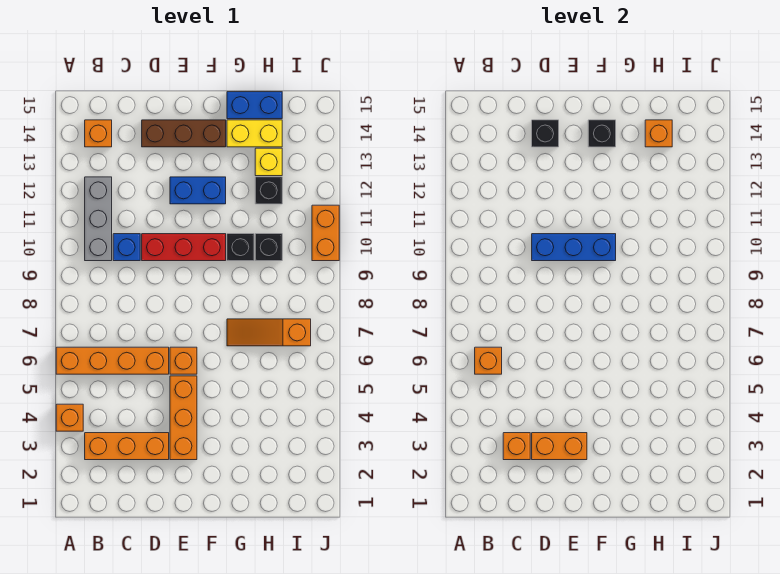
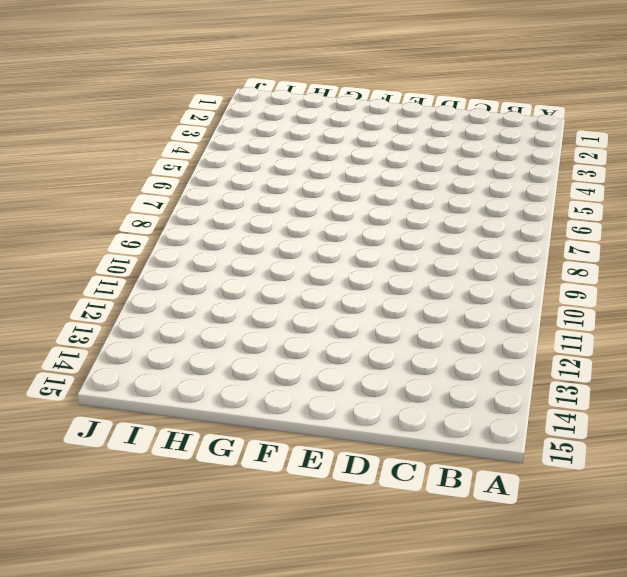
none -> orange brick A4 level 1
none -> orange brick A6:D6 level 1
none -> orange brick B3:D3 level 1

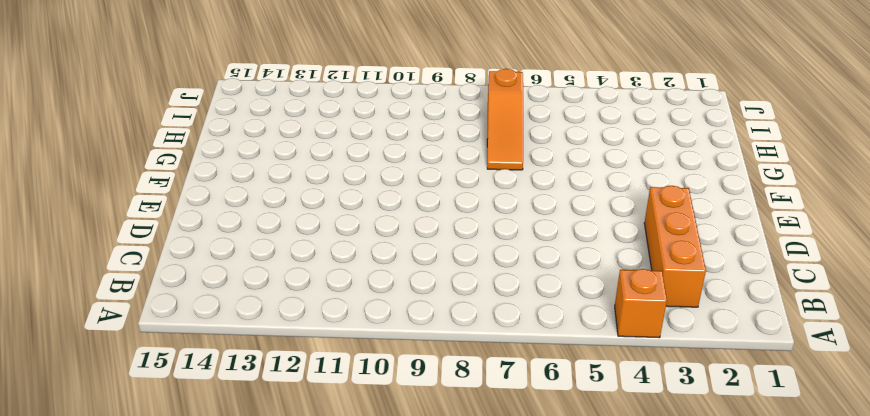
none -> orange brick A6:D6 level 1
none -> grey brick B10:B12 level 1
none -> orange brick B14 level 1

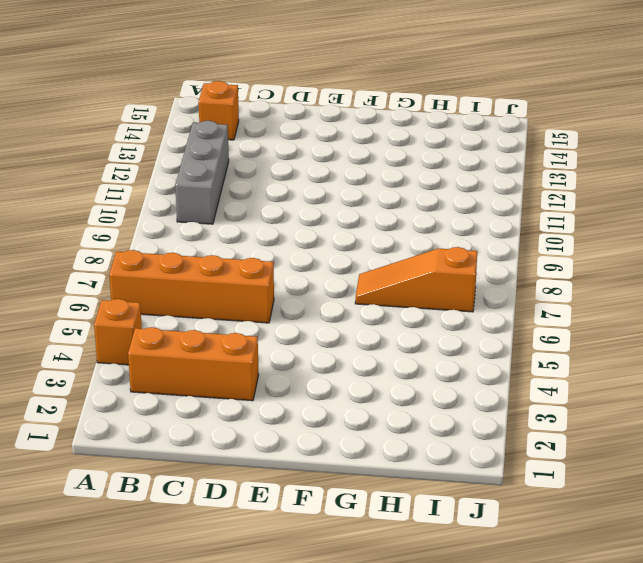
none -> blue brick C10 level 1
none -> red brick D10:F10 level 1
none -> brown brick D14:F14 level 1

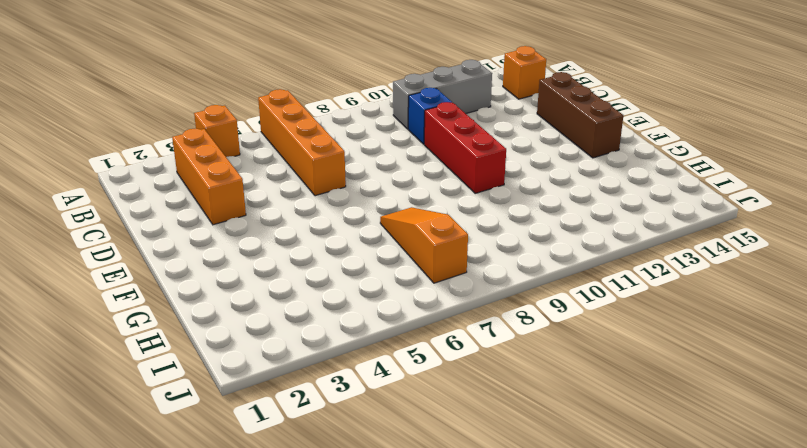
none -> orange brick E3:E5 level 1
none -> orange brick E6 level 1
none -> blue brick E12:F12 level 1

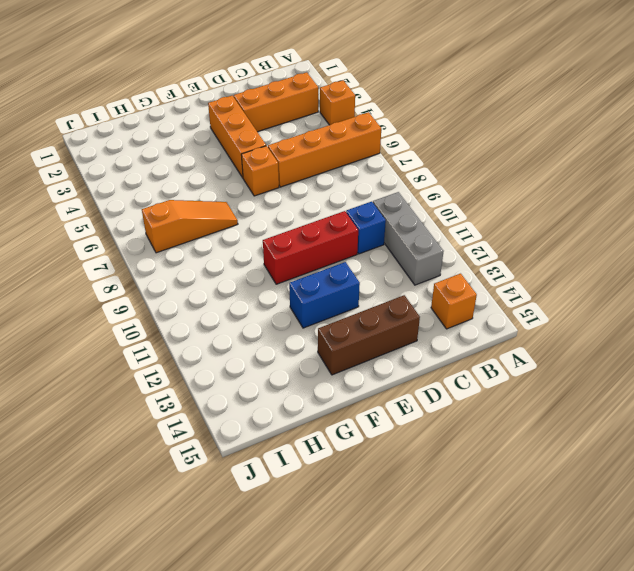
none -> black brick G10 level 1
none -> yellow brick G14:H14 level 1
none -> blue brick G15:H15 level 1

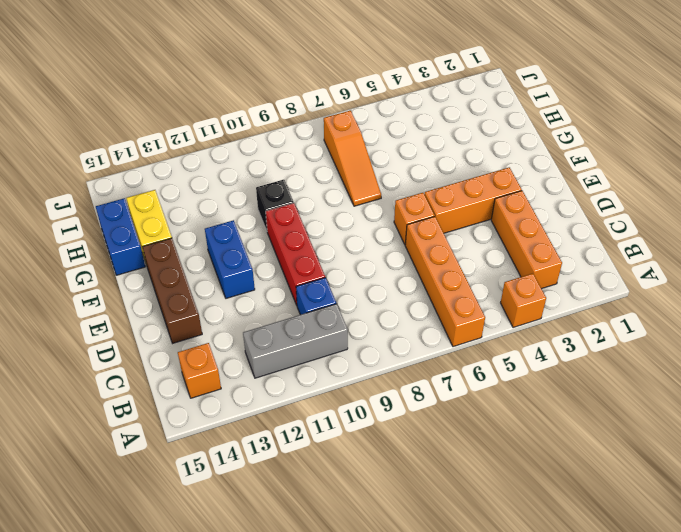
none -> black brick H10 level 1
none -> black brick H12 level 1
none -> yellow brick H13 level 1

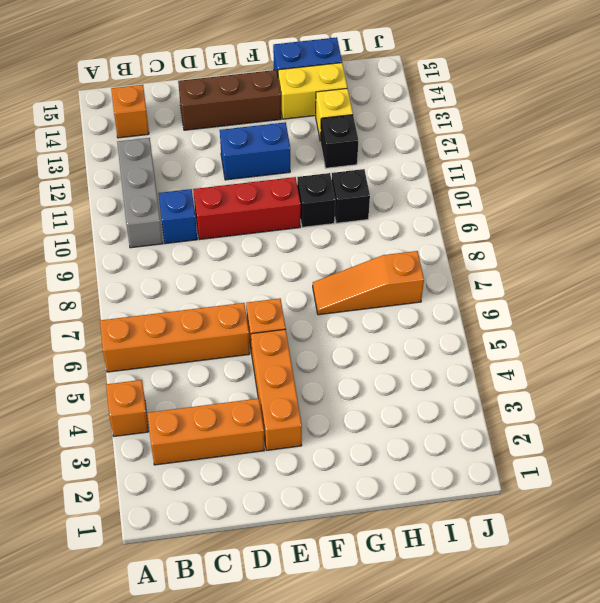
none -> orange brick J10:J11 level 1
none -> orange brick B6 level 2
none -> orange brick C3 level 2

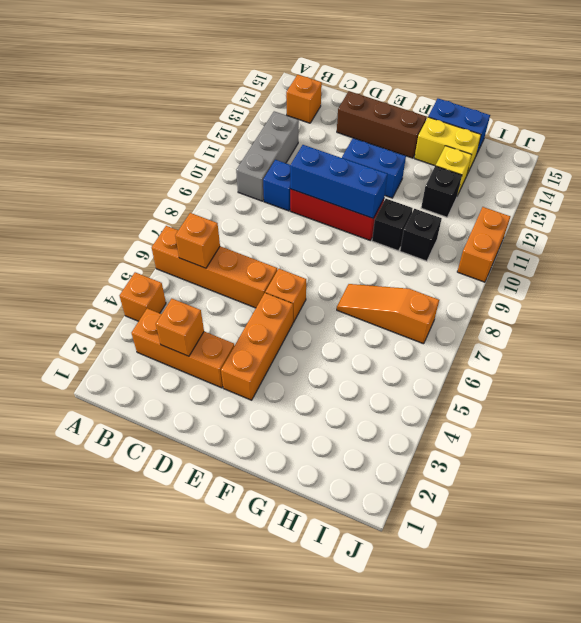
none -> orange brick D3:E3 level 2
none -> black brick D14 level 2
none -> black brick F14 level 2

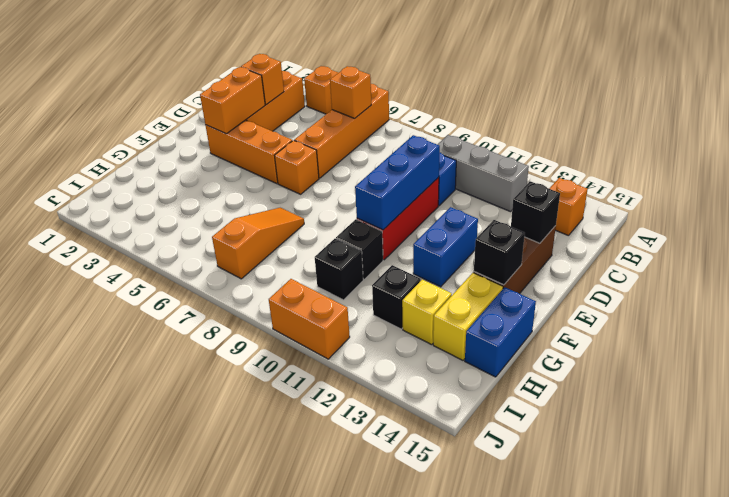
none -> orange brick H14 level 2

